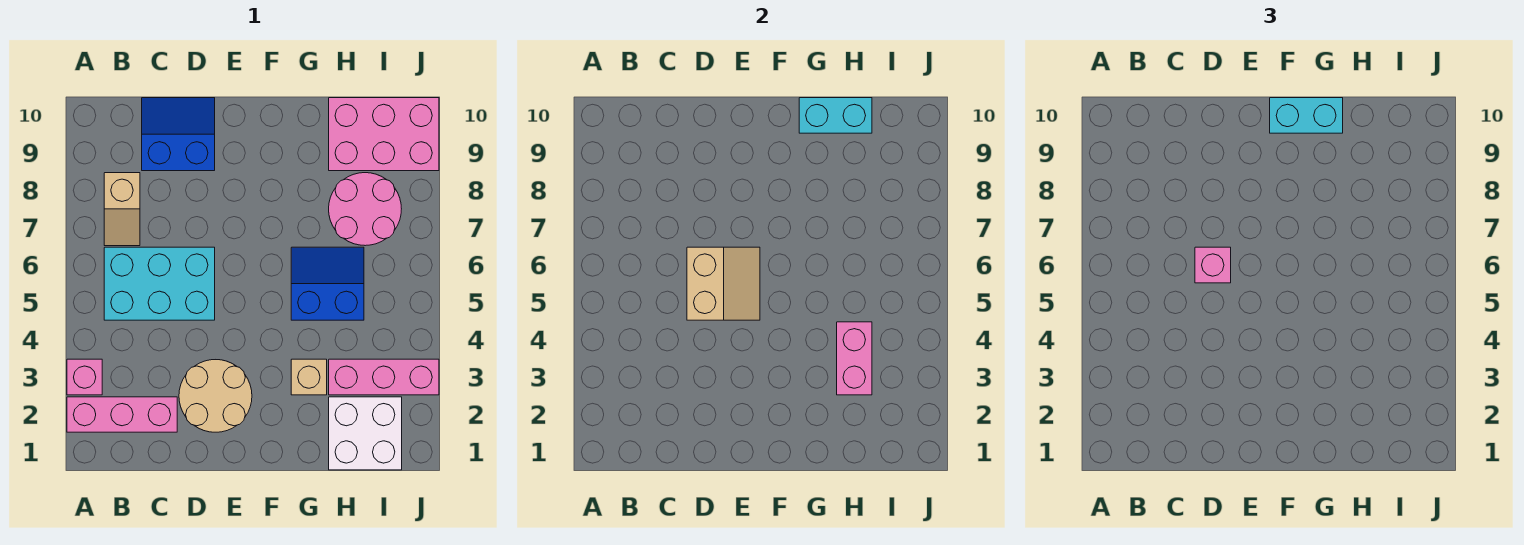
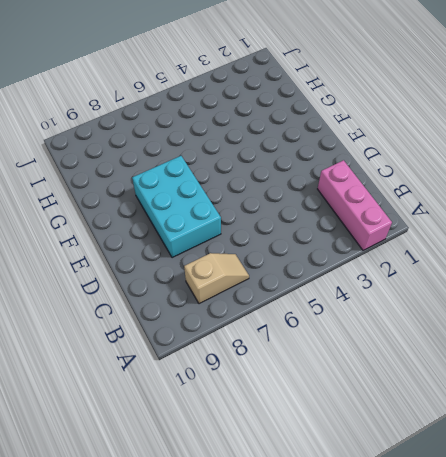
cyan brick D7:F8 level 1 -> cyan brick B5:D6 level 1
none -> pink brick A3 level 1
none -> blue slope C9:D10 level 1 top 9
none -> tan round brick D2:E3 level 1

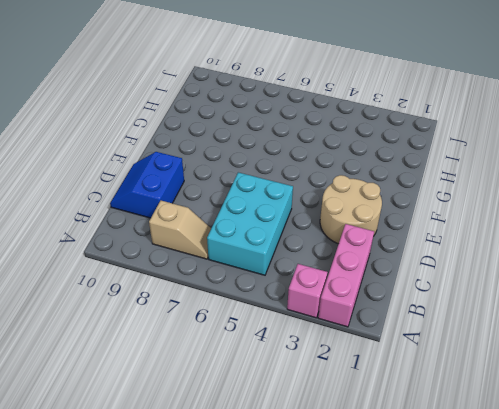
none -> tan brick G3 level 1
none -> blue slope G5:H6 level 1 top 5
none -> white brick H1:I2 level 1

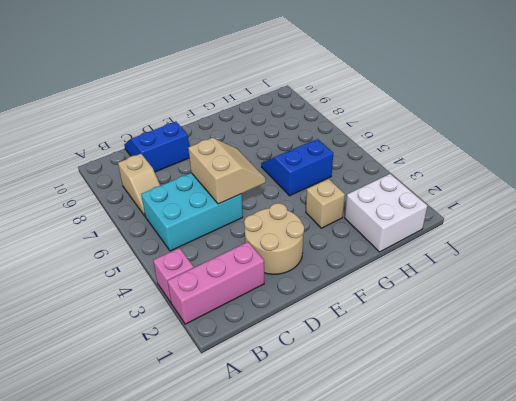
none -> pink brick H3:J3 level 1
none -> pink round brick H7:I8 level 1
none -> pink brick H9:J10 level 1

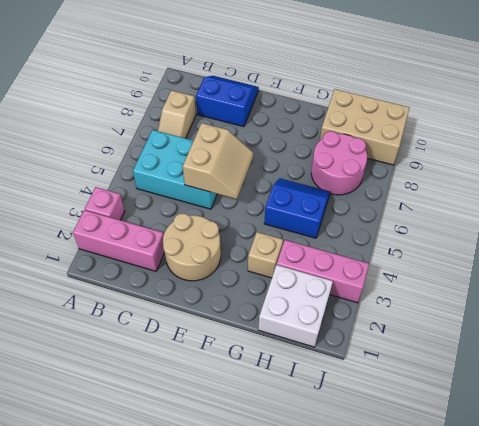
tan brick H9:J10 level 1 -> pink brick H9:J10 level 1
none -> cyan brick G10:H10 level 2
none -> pink brick H3:H4 level 2
none -> pink brick D6 level 3

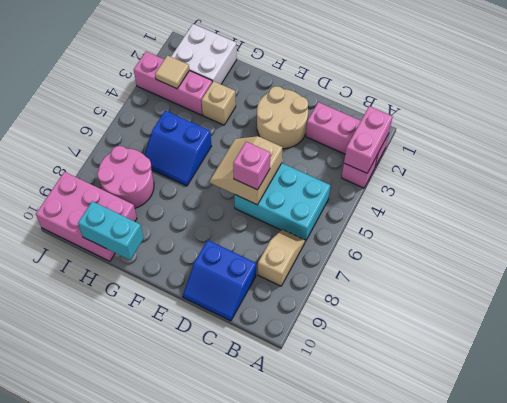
pink brick A2:A3 level 2 -> pink brick H3:H4 level 2
tan tile I3 level 2 -> none
none -> cyan brick F10:G10 level 3

